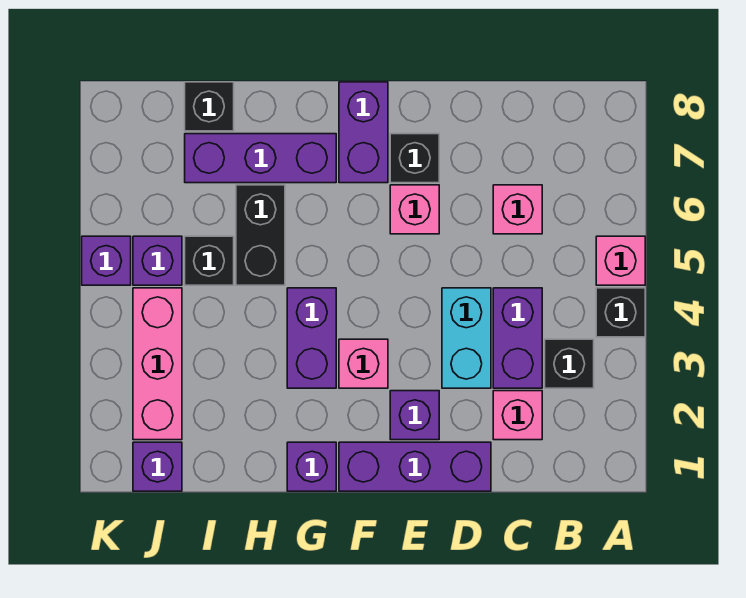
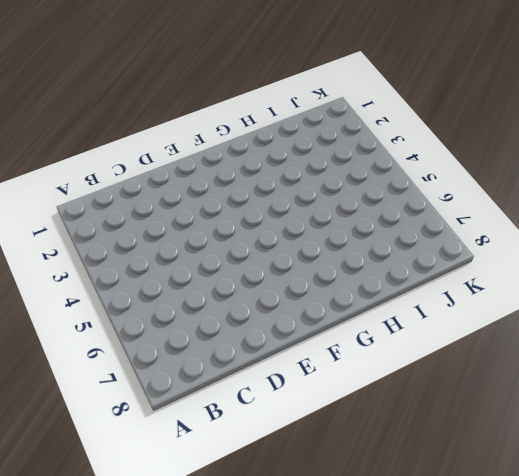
none -> black brick A4 level 1
none -> pink brick A5 level 1
none -> black brick B3 level 1

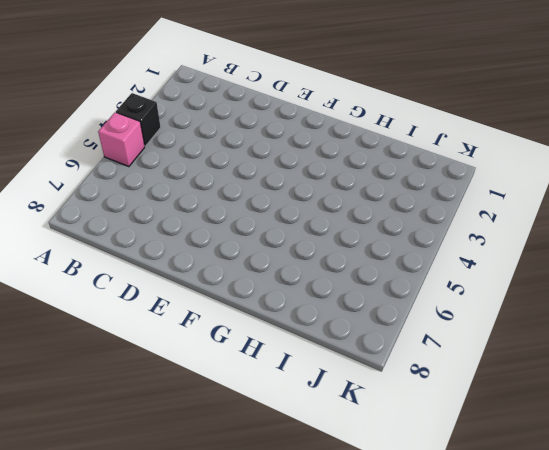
none -> black brick B3 level 1
none -> pink brick C2 level 1
none -> purple brick C3:C4 level 1

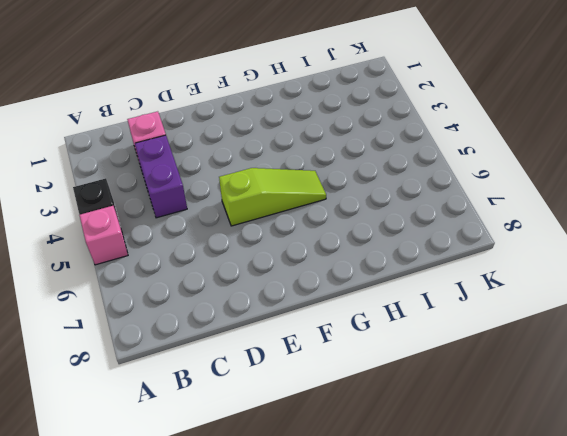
lime slope E5:G5 level 1 top E -> none
none -> black brick B3 level 1
none -> pink brick C6 level 1
none -> purple brick D1:F1 level 1

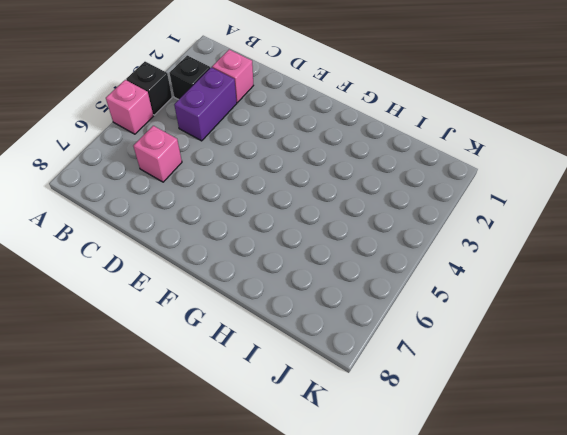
none -> purple brick D1:F1 level 1
none -> cyan brick D3:D4 level 1
none -> purple brick E2 level 1

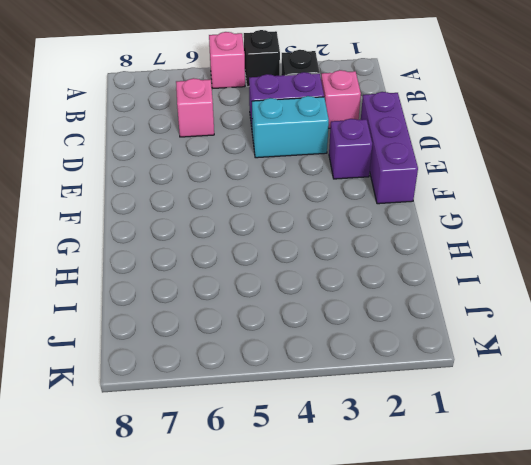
none -> pink brick E6 level 1
none -> black brick E7 level 1
none -> pink brick F3 level 1

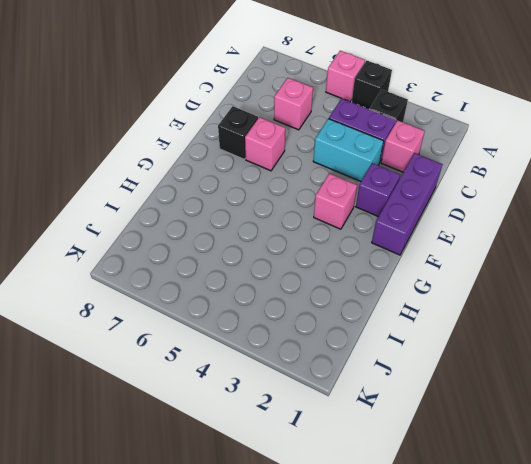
none -> purple brick F7:F8 level 1
none -> purple brick G1 level 1
none -> purple brick G3:G4 level 1

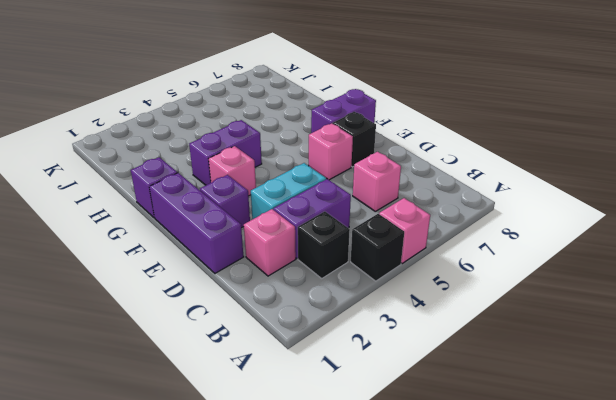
none -> purple brick G7:I7 level 1
none -> black brick H5:H6 level 1
none -> black brick I5 level 1

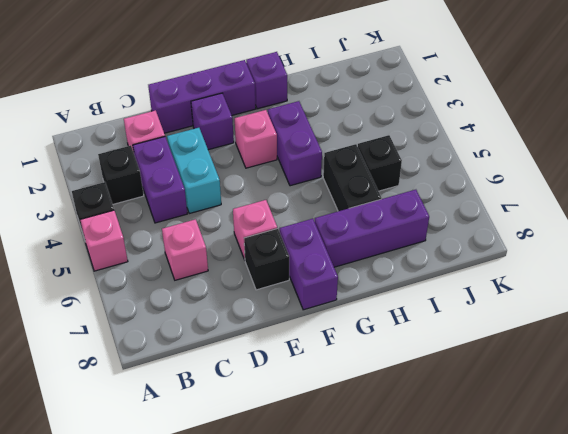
none -> black brick I8 level 1
none -> purple brick J1 level 1
none -> pink brick J2:J4 level 1

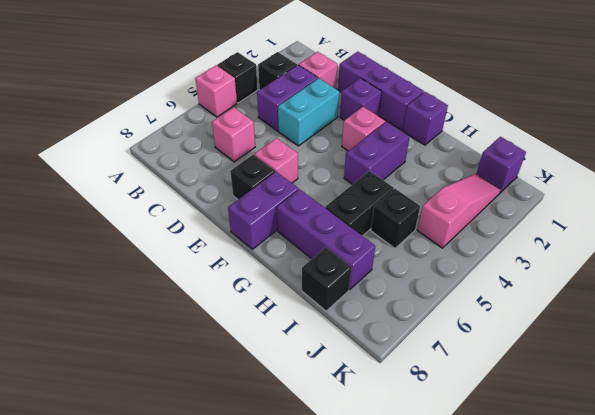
pink slope J2:J4 level 1 top 4 -> pink brick J2:J4 level 1
none -> purple brick J5 level 1
none -> purple brick K5 level 1

